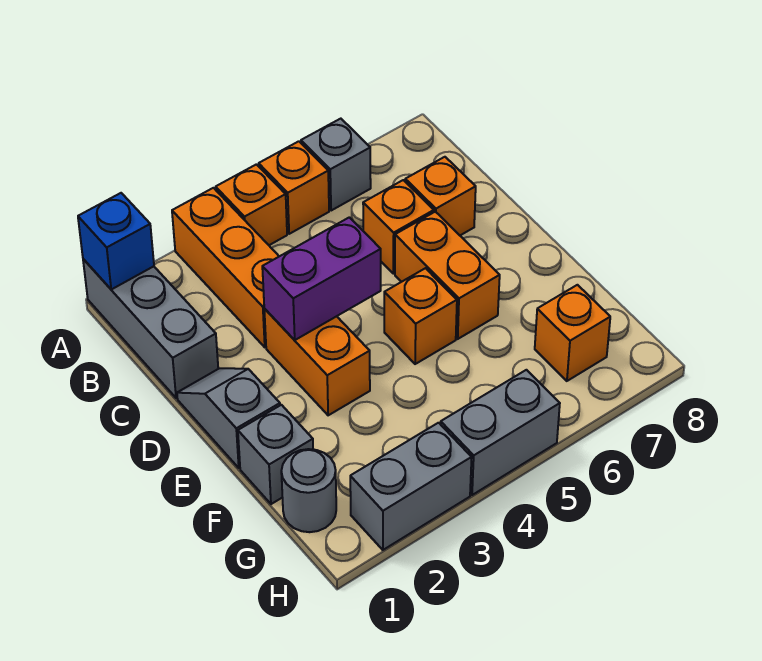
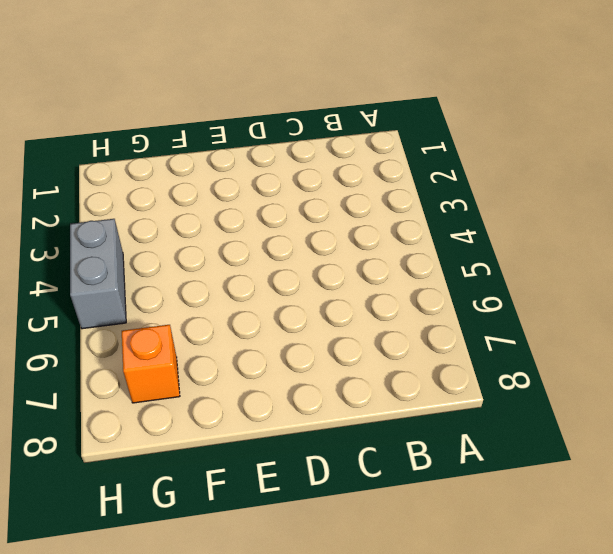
none -> grey brick A1:C1 level 1
none -> orange brick A3:C3 level 1
none -> orange brick A4 level 1

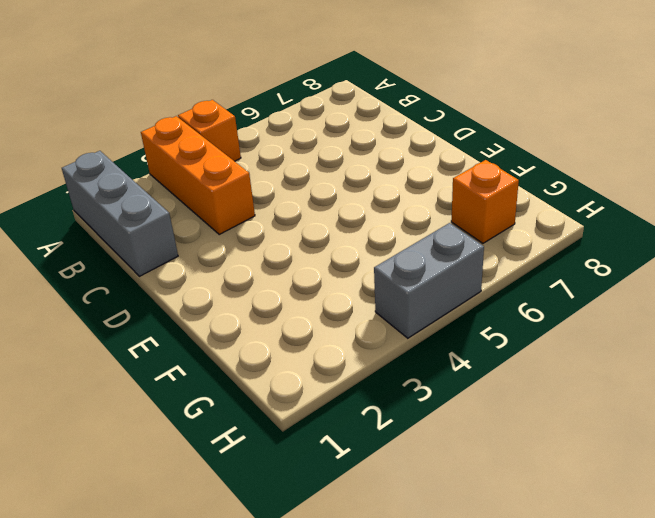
none -> orange brick A5 level 1
none -> grey brick A6 level 1
none -> orange brick C6 level 1

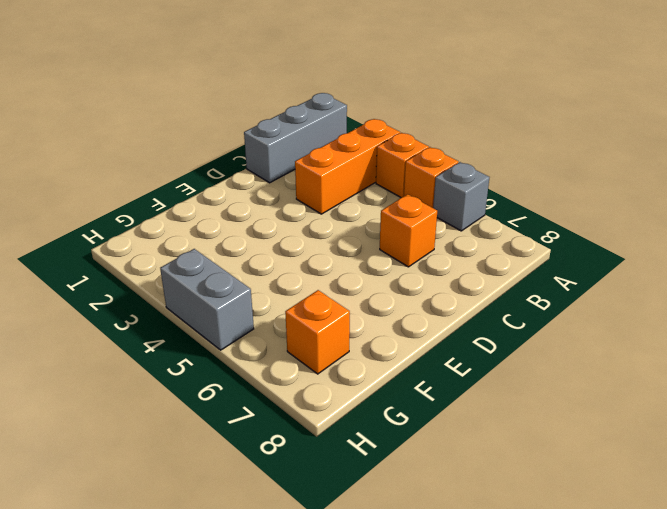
none -> orange brick C7 level 1
none -> grey slope D1:E1 level 1 top E
none -> orange brick D3:E3 level 1

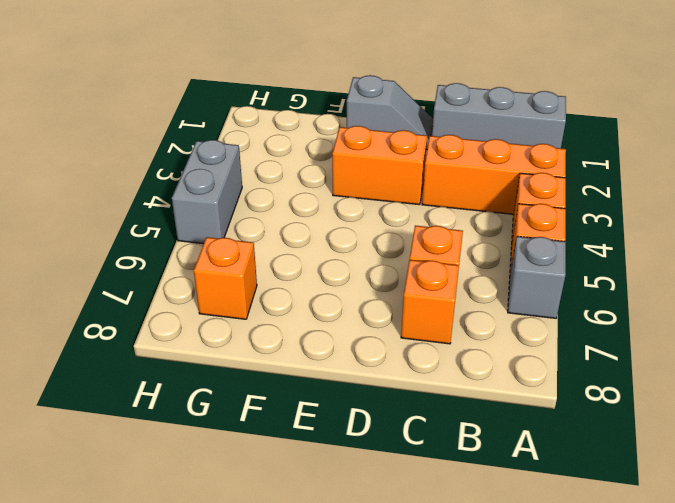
none -> orange brick D6:E6 level 1
none -> orange brick E5 level 1
none -> grey brick F1 level 1

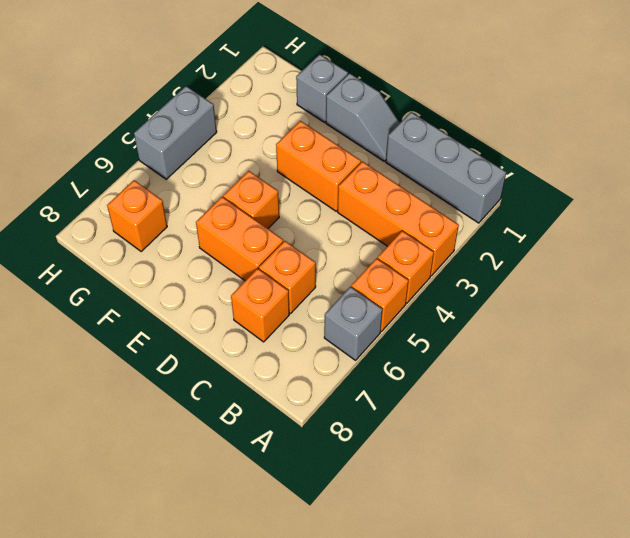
none -> grey round brick G1 level 1
none -> grey brick H2:H3 level 1
none -> blue brick A1 level 2

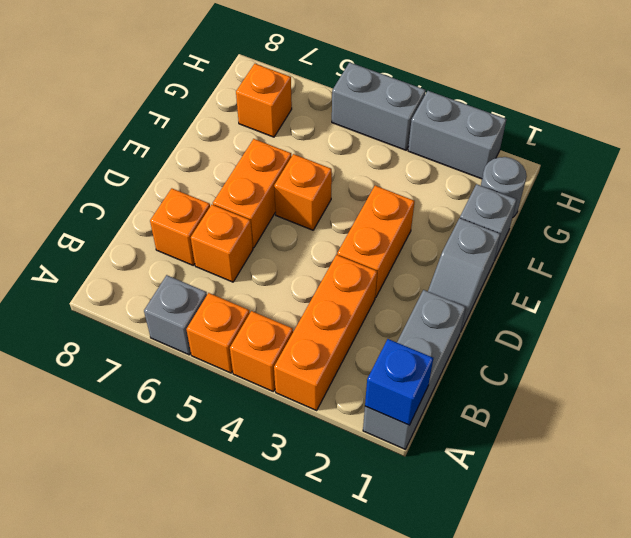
none -> purple brick D3:D4 level 2

